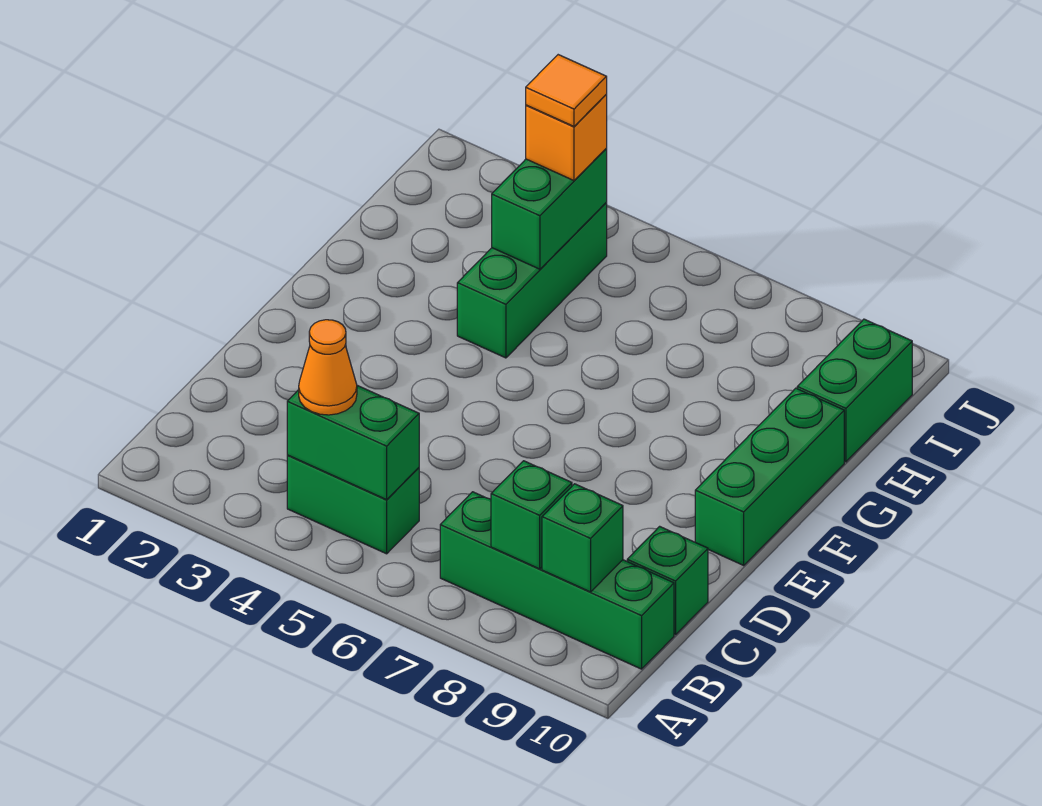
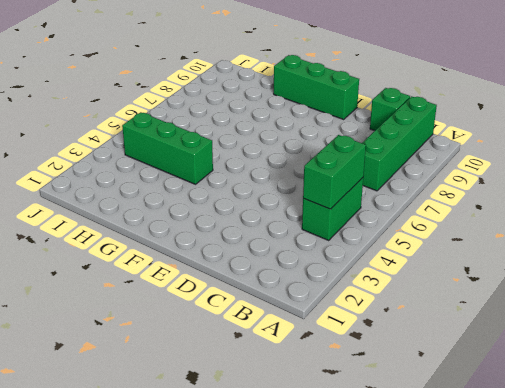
none -> green brick H10:I10 level 1
none -> green brick B8 level 2
none -> green brick B9 level 2

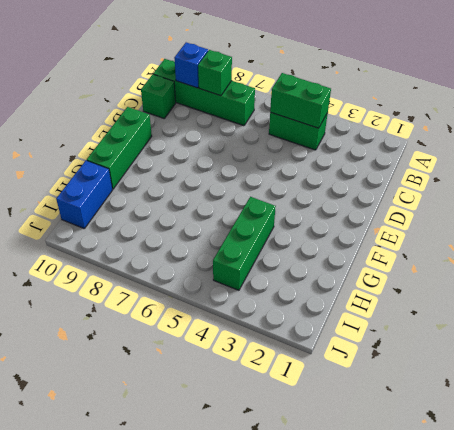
blue brick B9 level 2 -> green brick B9 level 2
blue brick H10:I10 level 1 -> green brick H10:I10 level 1
none -> green brick H4:I4 level 2
none -> orange cone B4 level 3
none -> orange brick I4 level 3

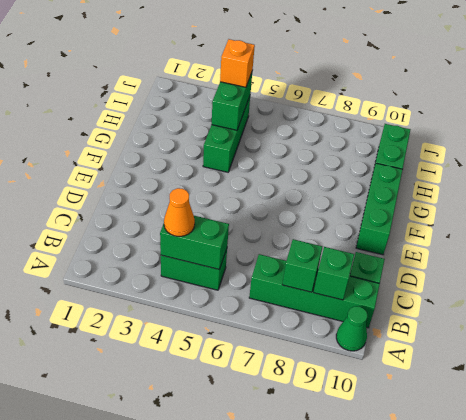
green cone A10 level 1 -> none
none -> orange tile I4 level 4

